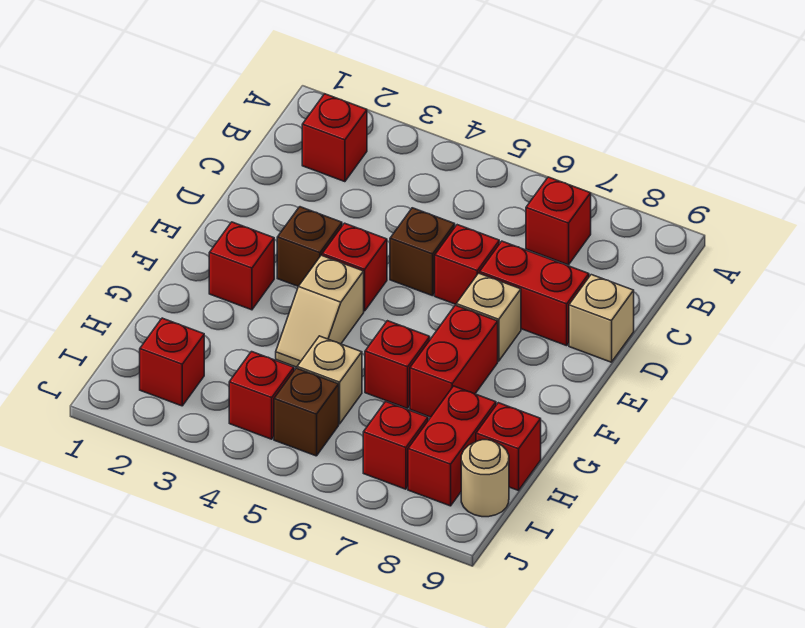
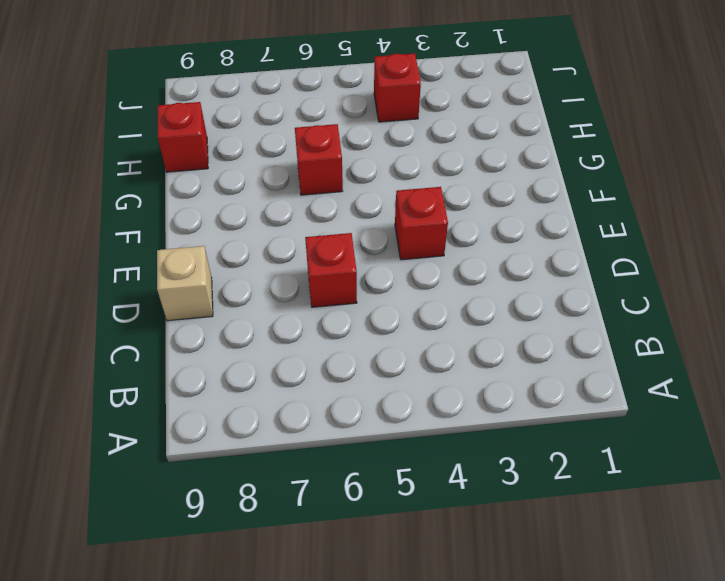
none -> red brick B2 level 1
none -> red brick B7 level 1
none -> brown brick D5 level 1

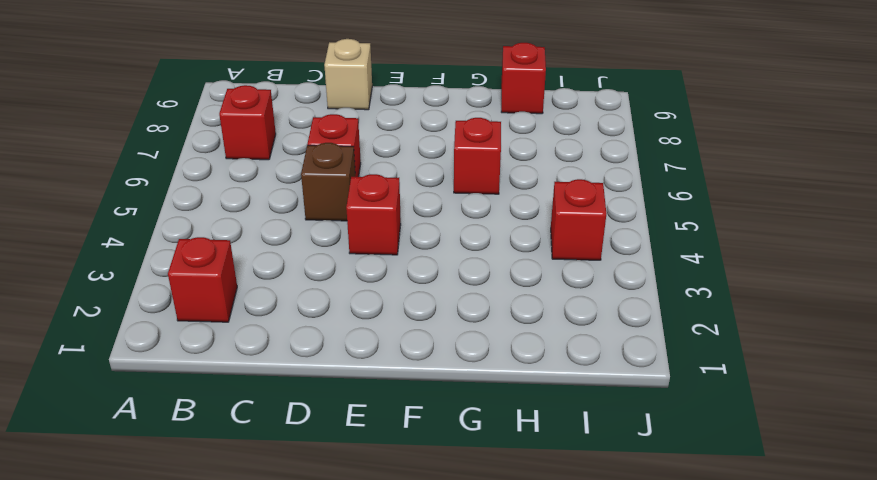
none -> red brick D7:D8 level 1
none -> brown brick E3 level 1
none -> tan brick E7 level 1

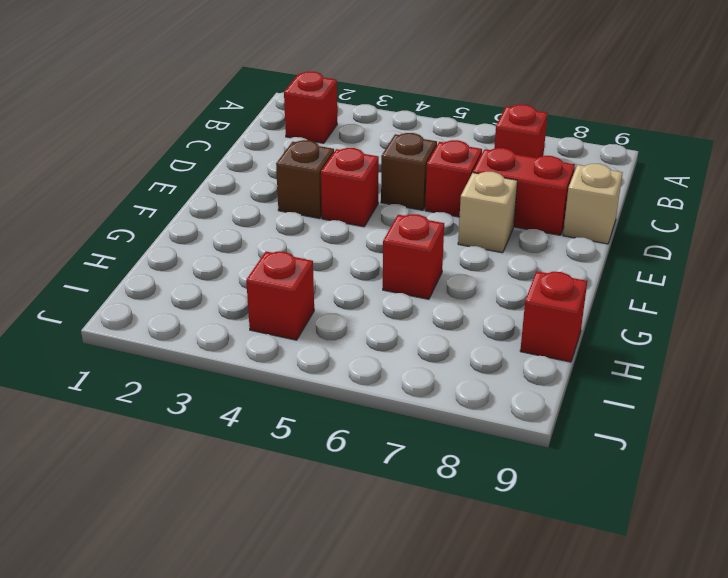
none -> red brick F2 level 1
none -> tan slope F4:G4 level 1 top F
none -> red brick F7:G7 level 1

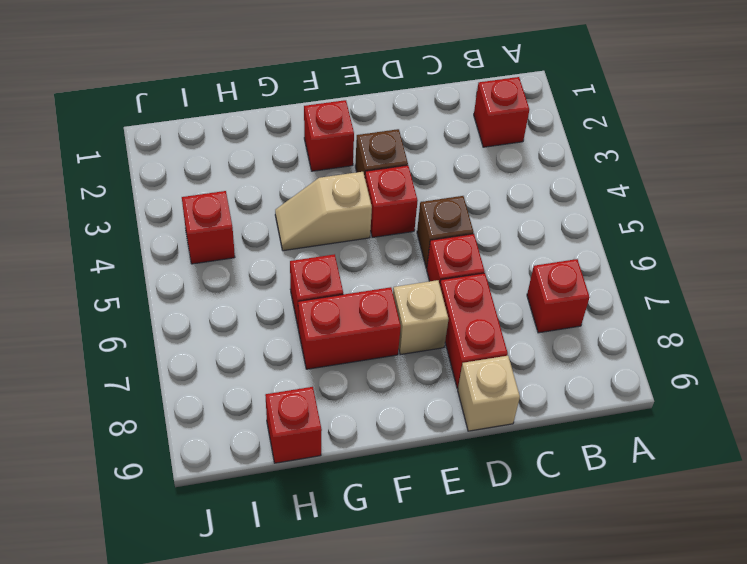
none -> tan brick H5 level 1
none -> red brick H8:I8 level 1
none -> red brick I2 level 1

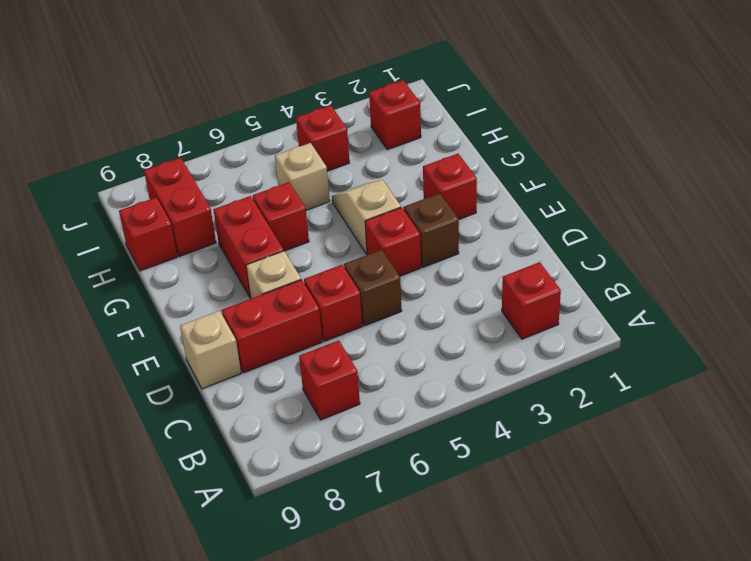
none -> brown brick I5 level 1
none -> red brick I7 level 1
none -> tan round brick I9 level 1

